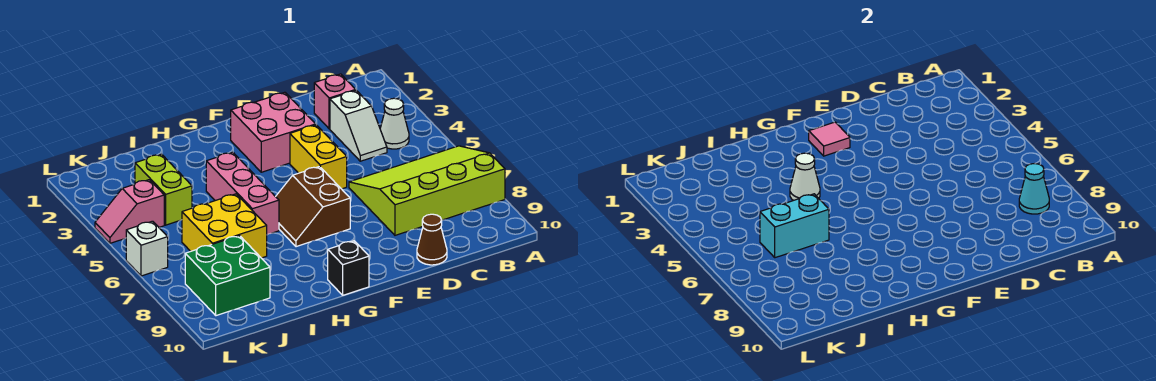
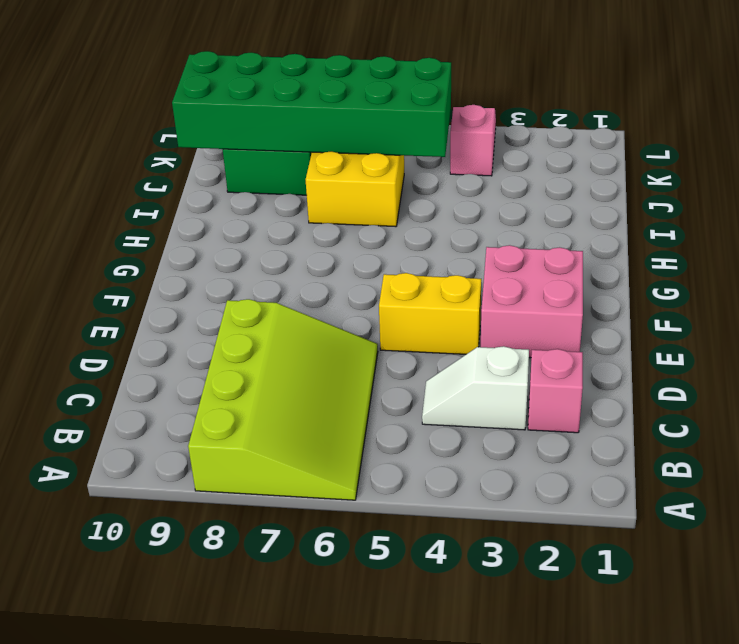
green brick J5:K10 level 2 -> cyan brick I6:J6 level 2
none -> white cone B4 level 1
none -> brown cone D10 level 1
none -> brown slope F6:G7 level 1 top F

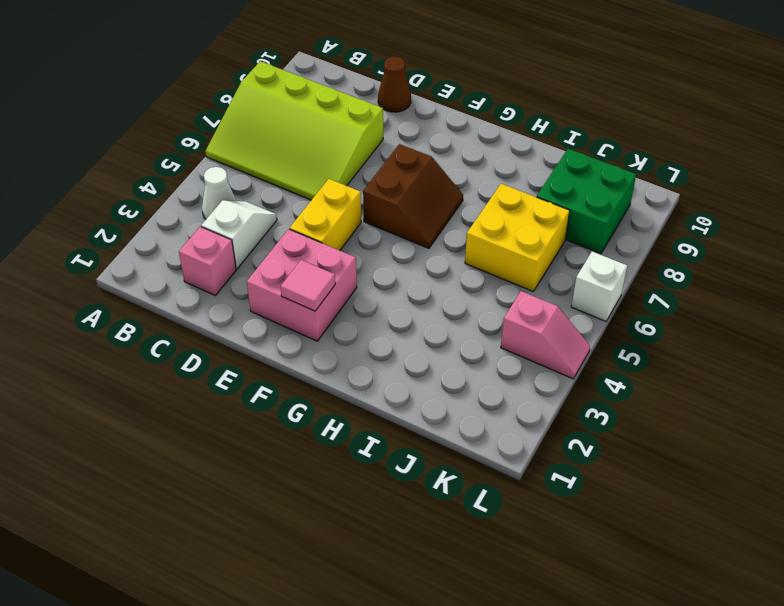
none -> black brick G10 level 1
none -> pink brick H4:H6 level 1
none -> lime brick J3:J4 level 1

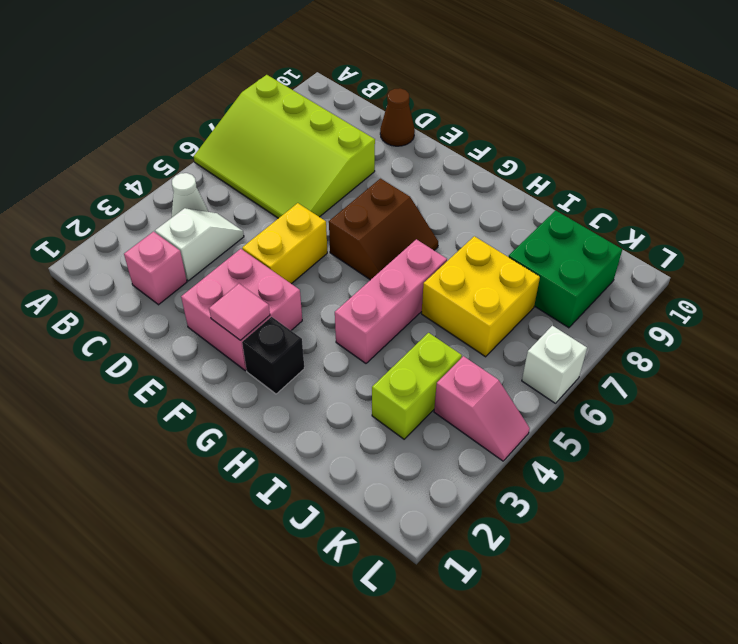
black brick G2 level 1 -> black brick G10 level 1
none -> cyan cone B8 level 2
none -> white cone H4 level 2
none -> cyan brick I6:J6 level 2

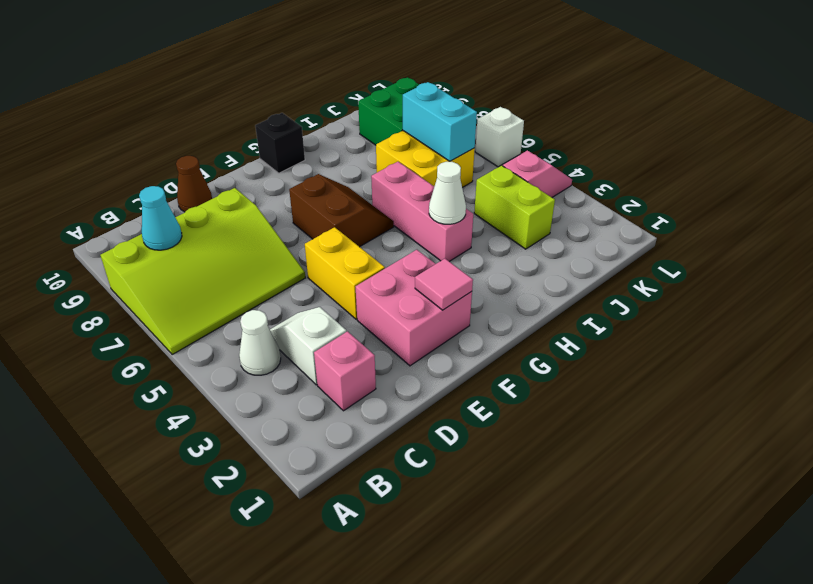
cyan brick J6:J7 level 2 -> cyan brick I6:J6 level 2

